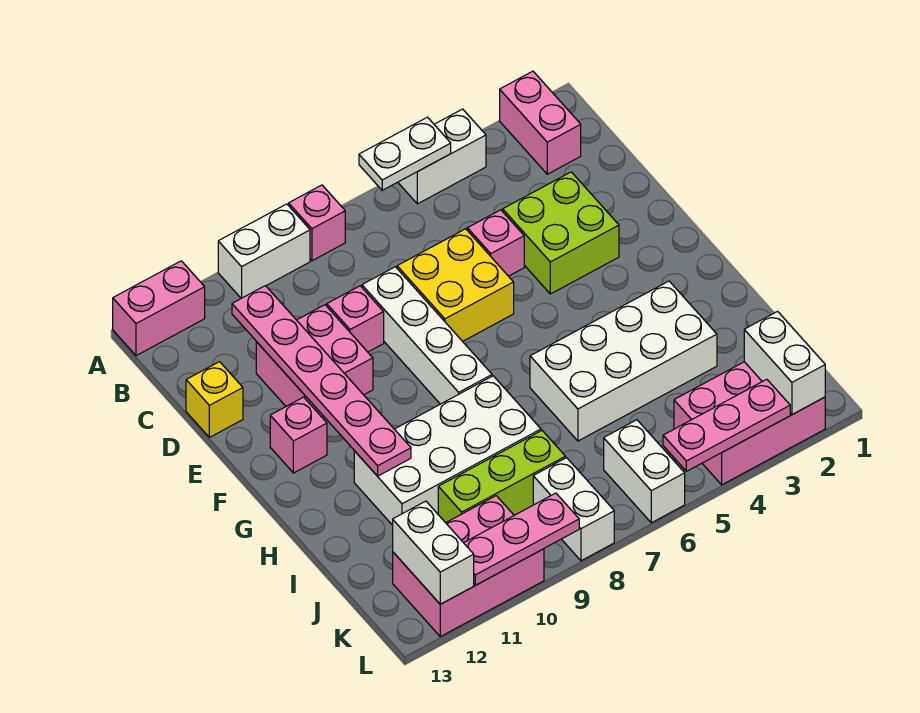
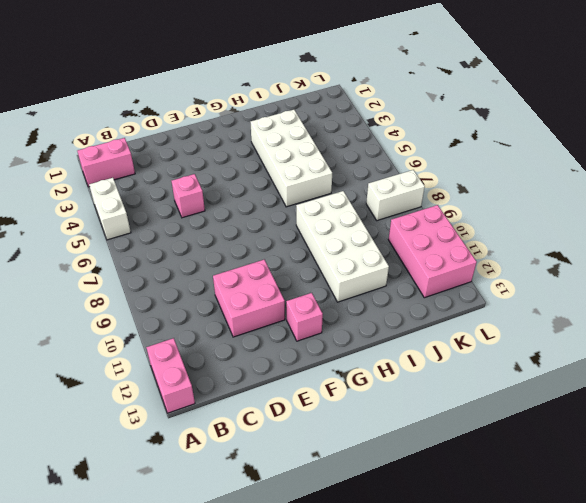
none -> pink brick A8 level 1
none -> white brick A9:A10 level 1
none -> lime brick D3:E4 level 1

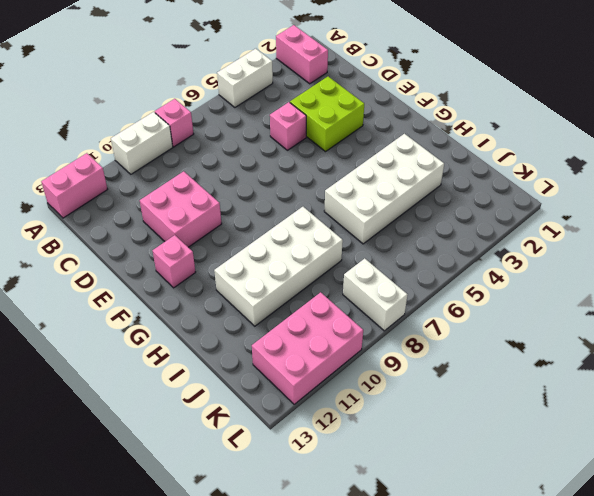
none -> yellow brick D6:E7 level 1
none -> white brick D8:G8 level 1
none -> pink brick D9 level 1

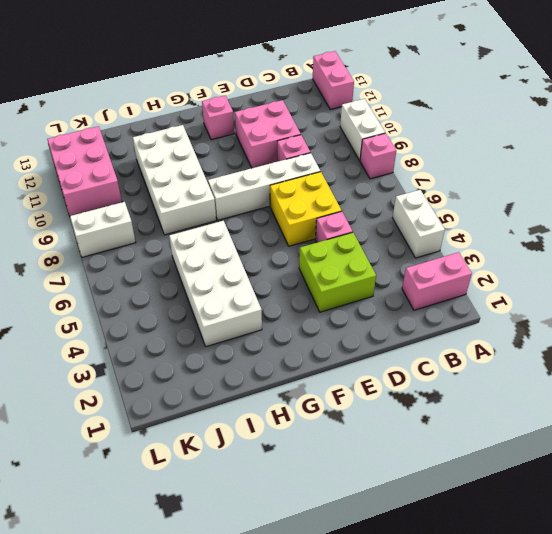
none -> yellow brick D13 level 1
none -> lime brick J8:J10 level 1
none -> pink brick K2:L4 level 1

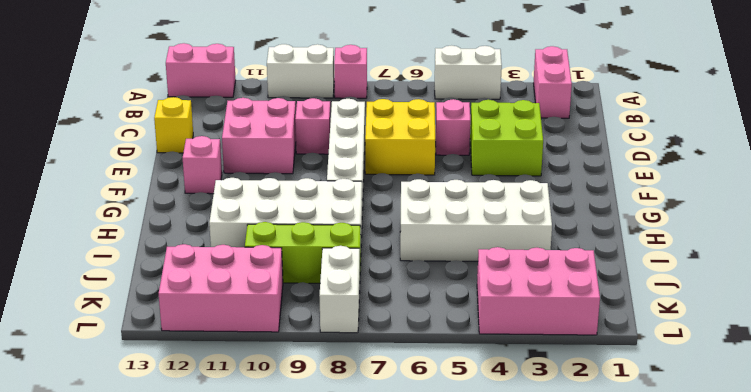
none -> white brick K6:L6 level 1
none -> white plate A5:A6 level 2
none -> pink plate C11:H11 level 2

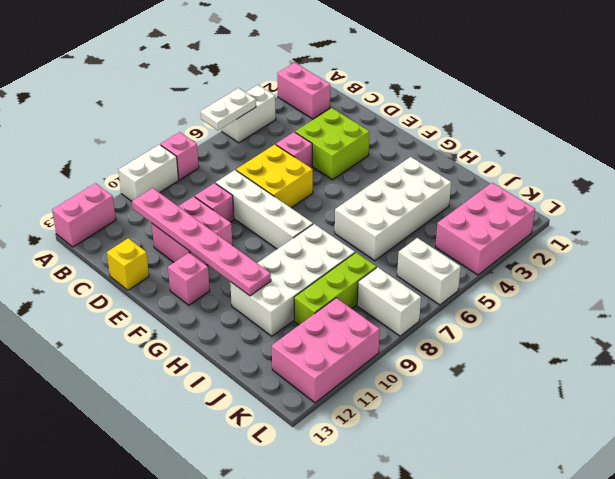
none -> white brick K2:L2 level 2
none -> white brick K12:L12 level 2
none -> pink plate L3:L5 level 2

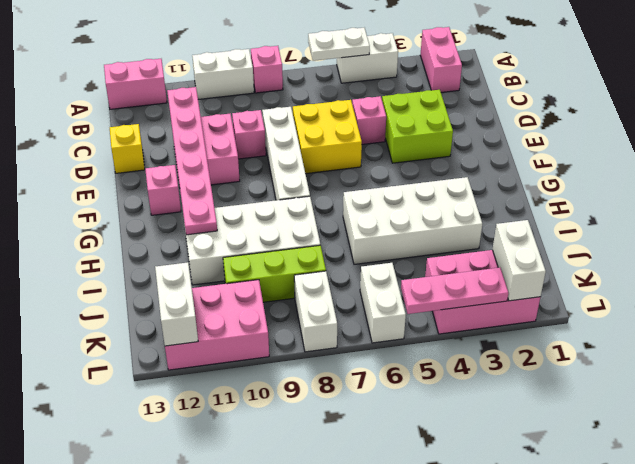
none -> pink plate L9:L11 level 2

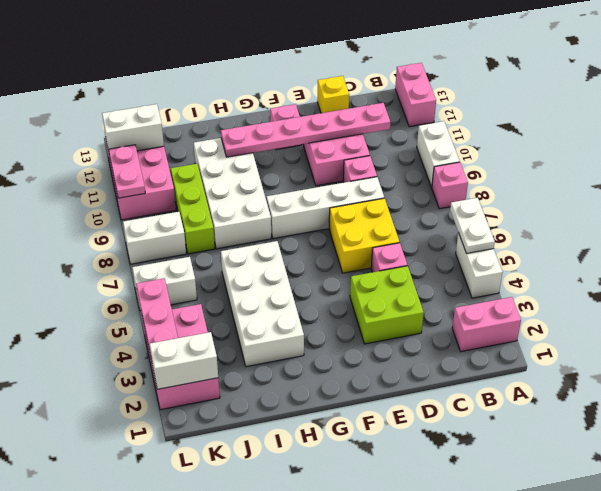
pink plate L10:L11 level 2 -> pink plate L9:L11 level 2

